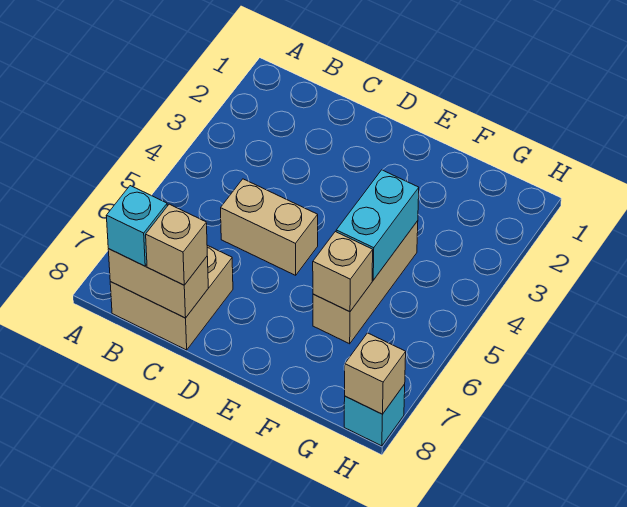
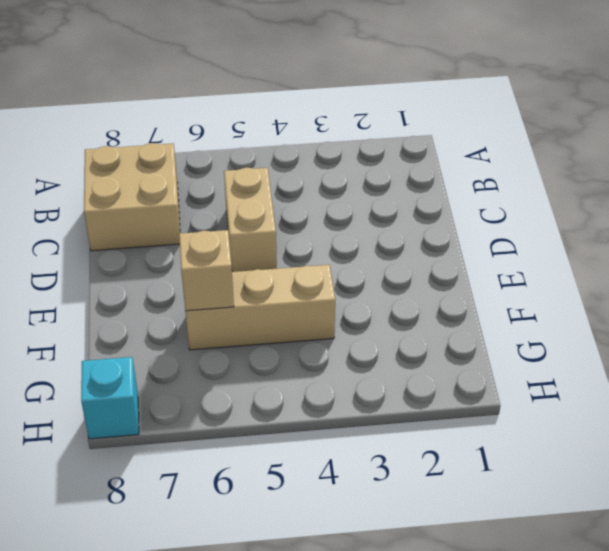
none -> tan brick B8:C8 level 2
none -> cyan brick F4:F5 level 2

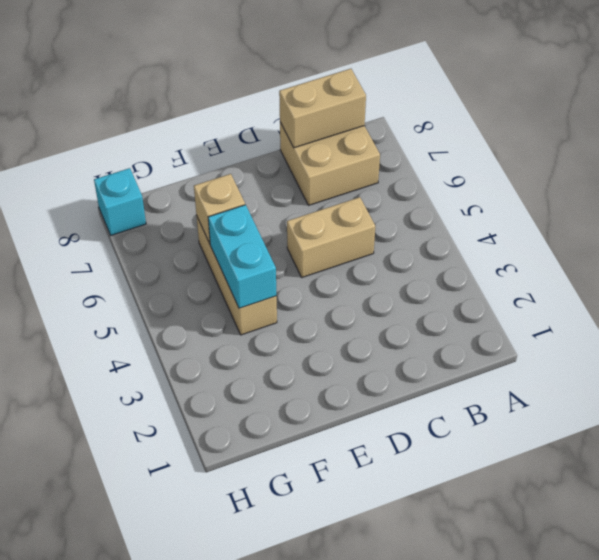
none -> tan brick H8 level 2
none -> cyan brick B8 level 3

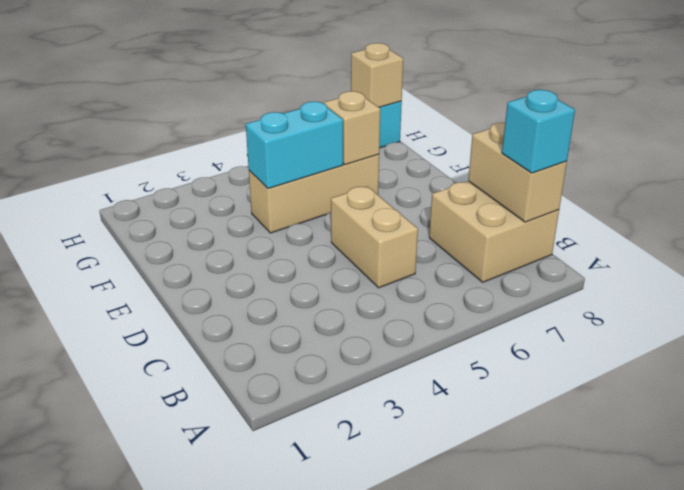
none -> tan brick C8 level 3

